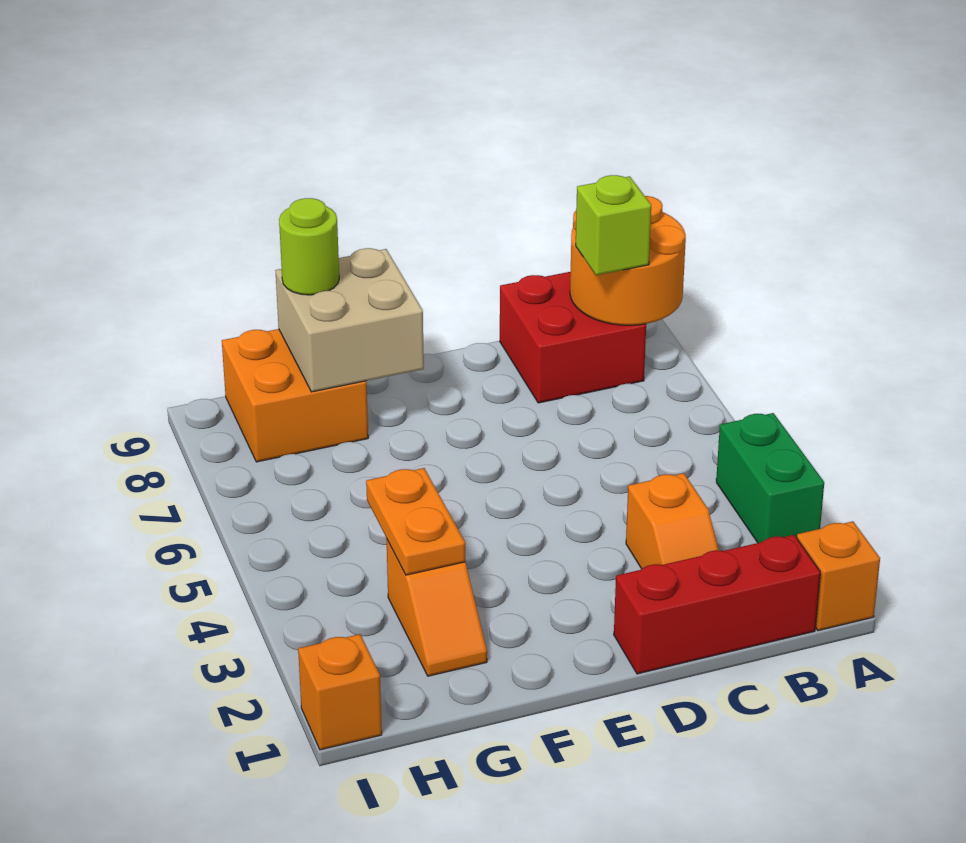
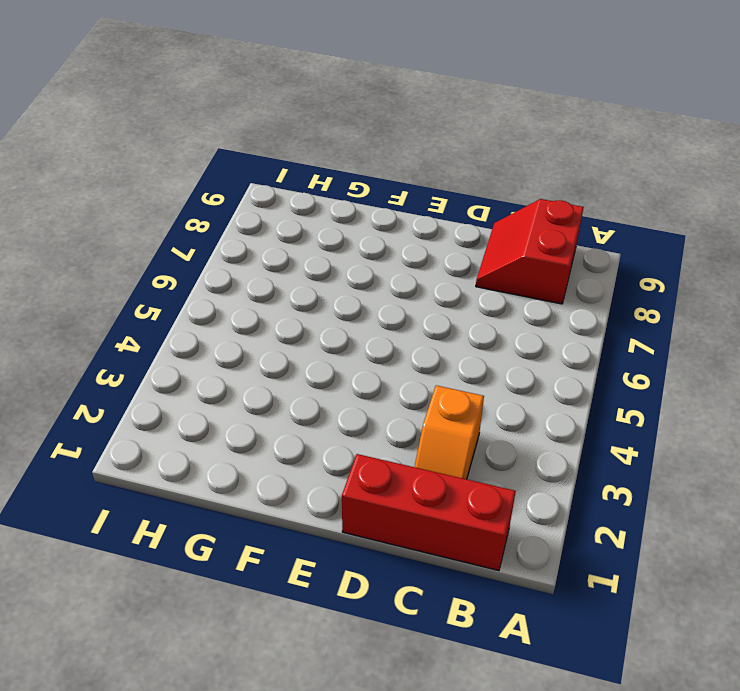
red slope B8:C9 level 1 top B -> red brick B8:C9 level 1
none -> orange brick A1 level 1
none -> green brick A3:A4 level 1
none -> orange slope G2:G3 level 1 top 3

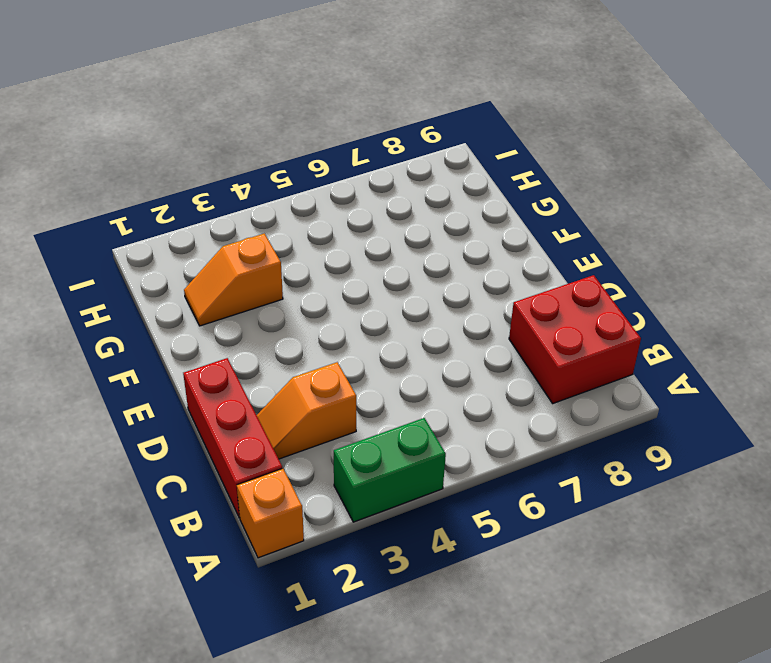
none -> orange brick G8:H9 level 1
none -> orange brick I1 level 1
none -> orange round brick A8:B9 level 2

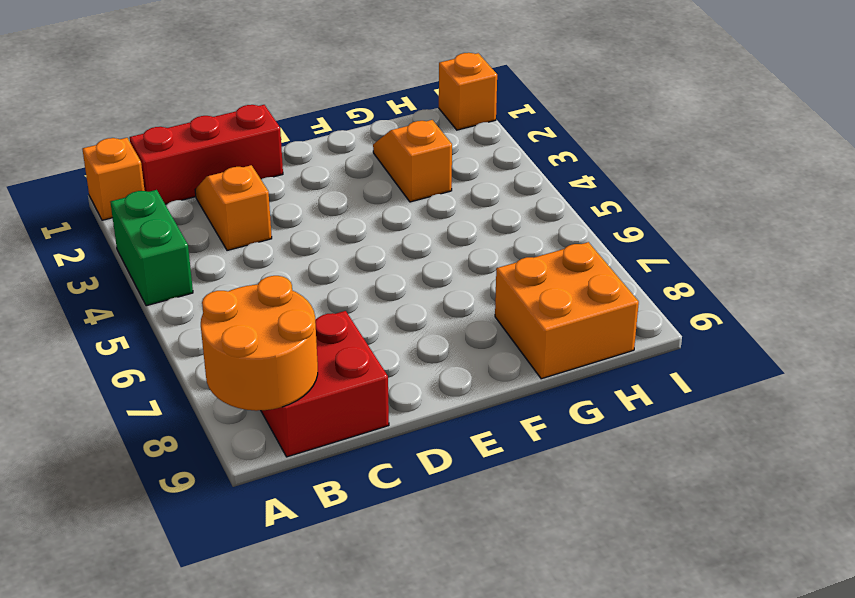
none -> tan brick F8:G9 level 2
none -> orange plate G3:G4 level 2
none -> lime brick B8 level 3

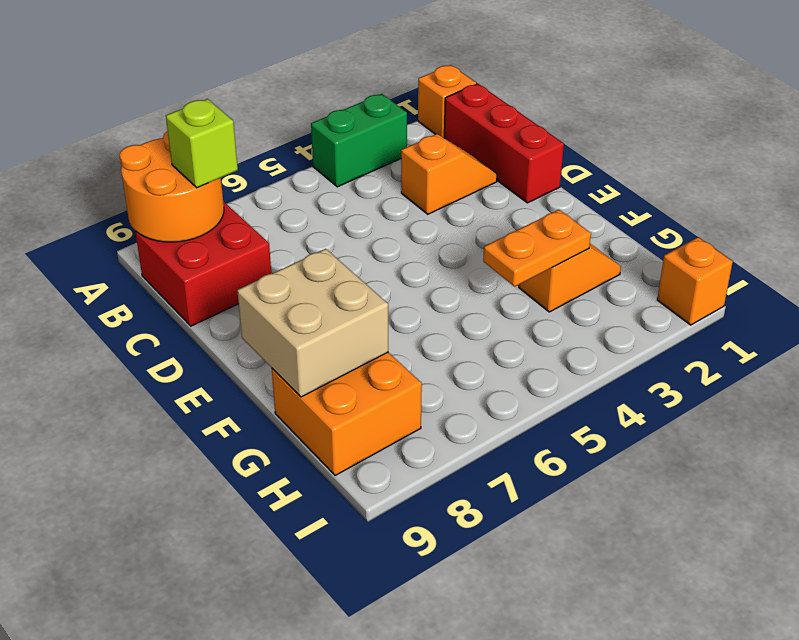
none -> lime round brick G9 level 3

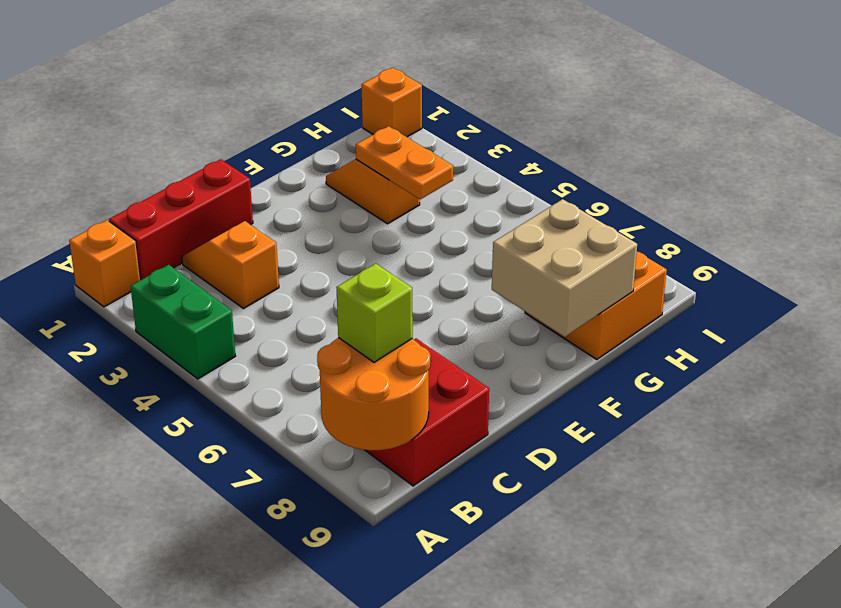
none -> lime round brick G9 level 3

